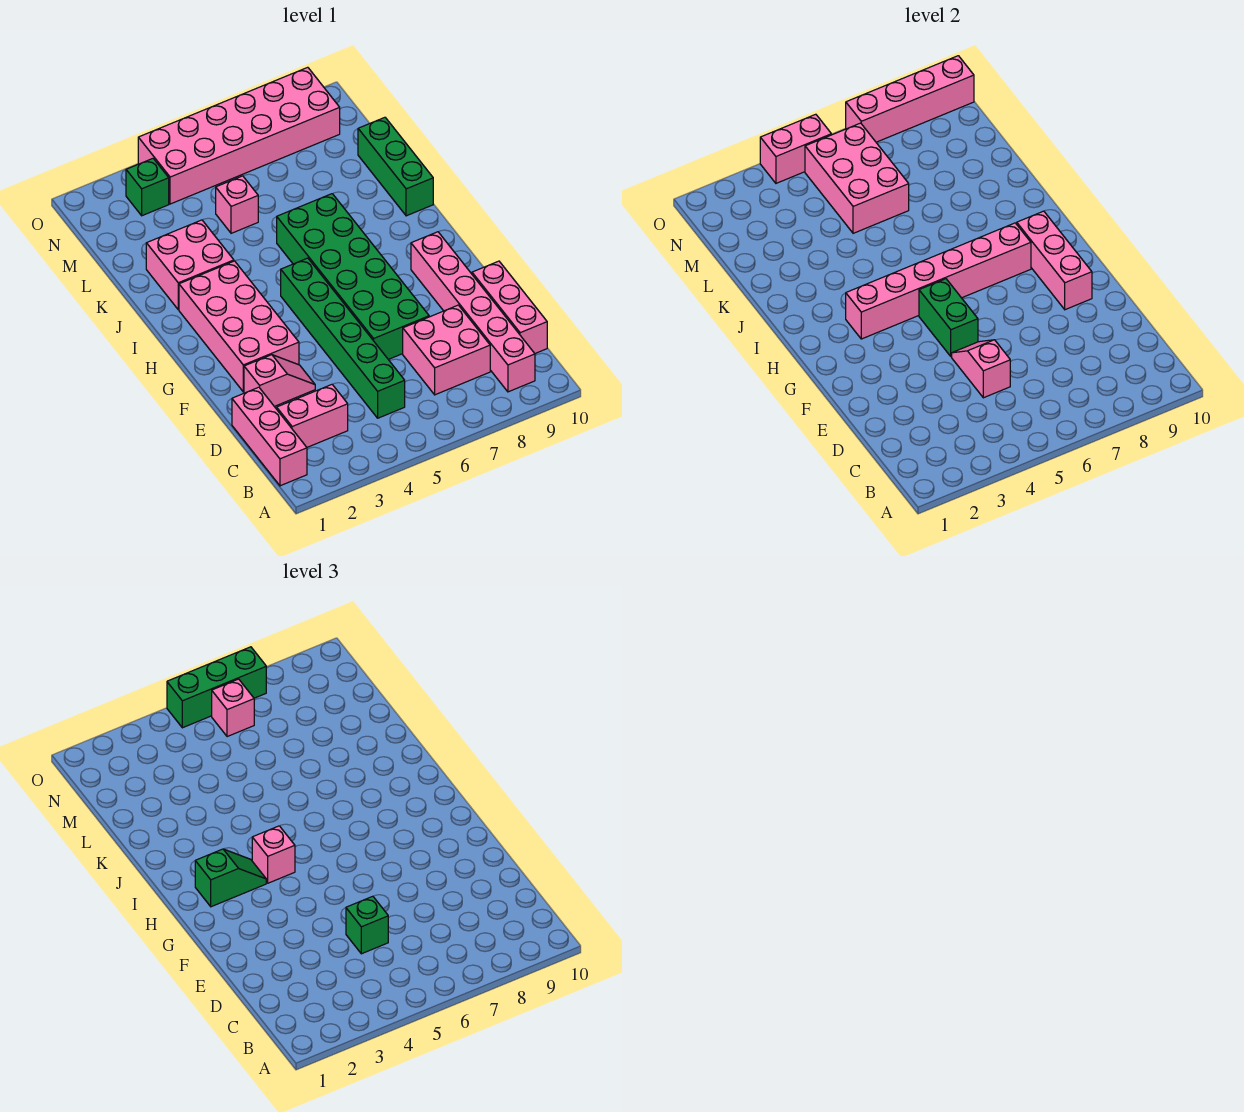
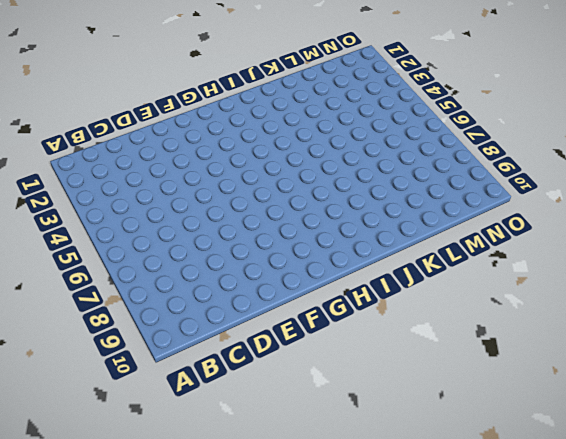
none -> pink brick B1:D1 level 1
none -> pink brick B9:G9 level 1
none -> pink brick C2:C3 level 1

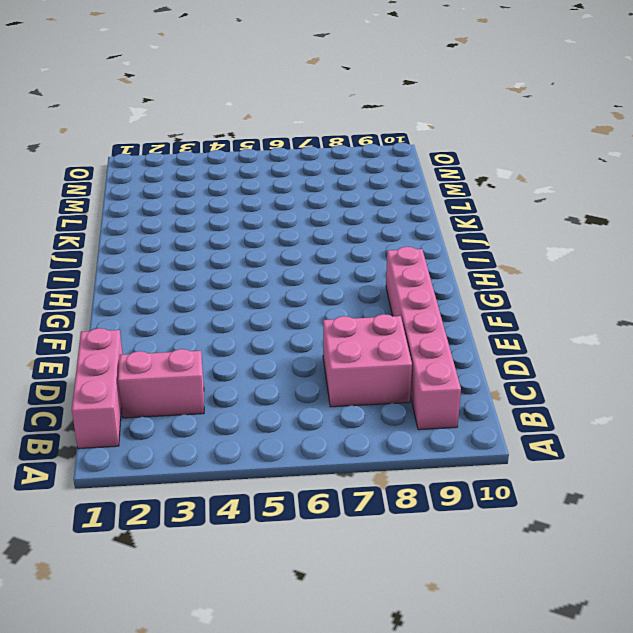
none -> green brick C5:H5 level 1
none -> pink brick C10:E10 level 1
none -> pink slope E2:E3 level 1 top 2

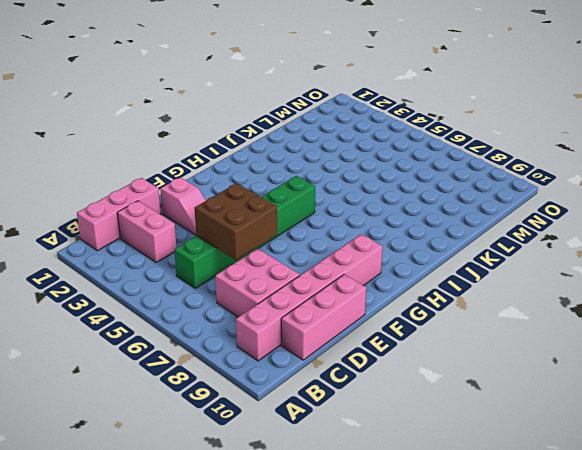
brown brick D5:E6 level 2 -> pink slope D5:E5 level 2 top D
none -> green brick E6:J7 level 1
none -> pink brick F2:I3 level 1
none -> pink brick J2:K3 level 1

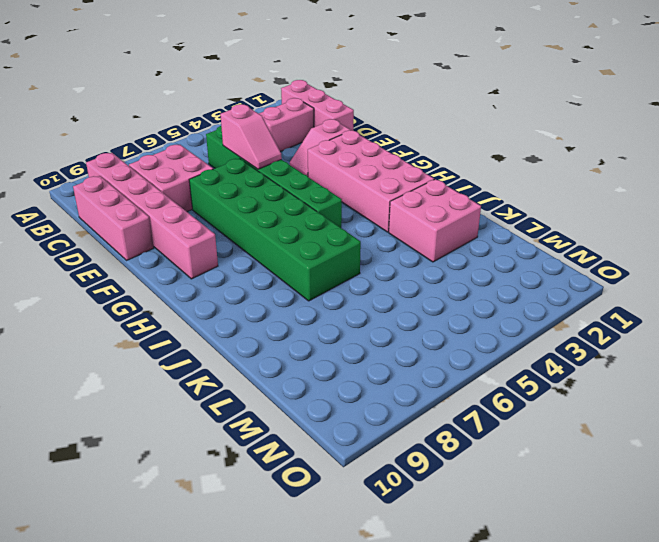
none -> green brick J10:L10 level 1
none -> pink brick L5 level 1
none -> green brick N3 level 1

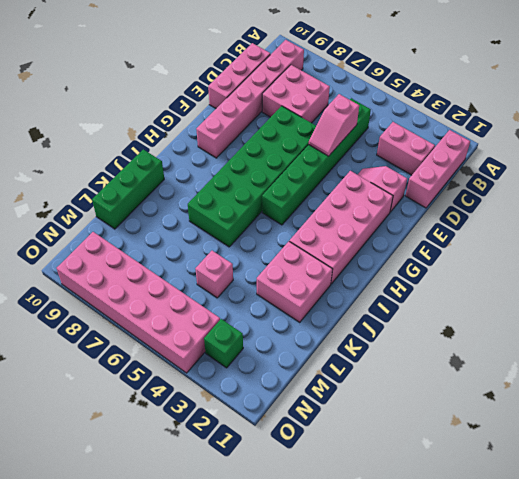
none -> green brick F5:G5 level 2
none -> pink brick F9:H9 level 2
none -> pink brick H3:H8 level 2

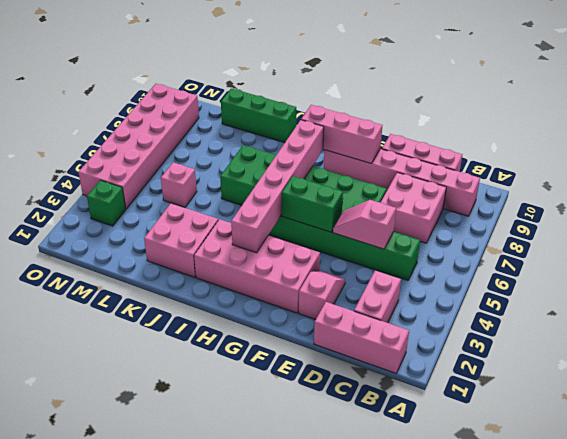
none -> pink brick L5:N6 level 2
none -> pink brick O4:O5 level 2
none -> pink brick O7:O10 level 2

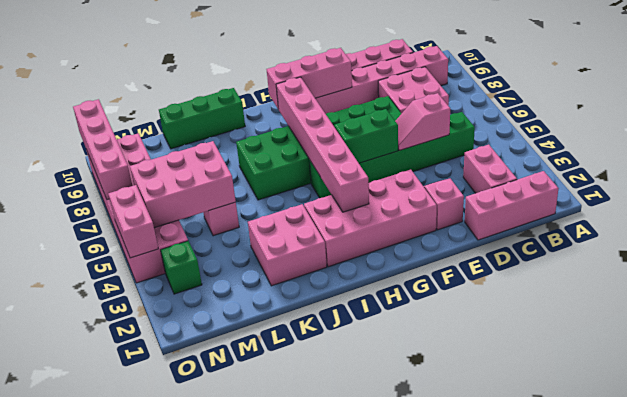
none -> green brick D5 level 3
none -> green slope H2:H3 level 3 top 2
none -> pink brick H4 level 3

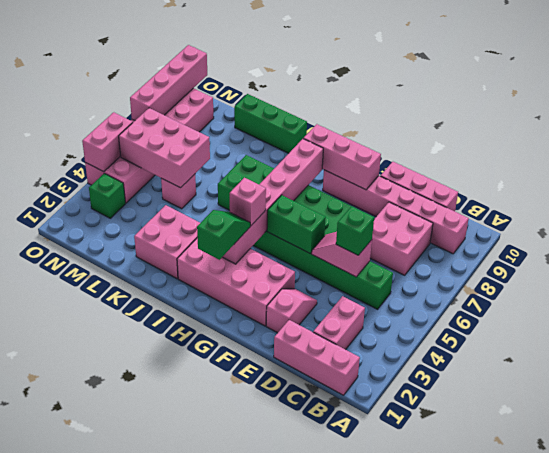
none -> pink brick N6 level 3
none -> green brick O5:O7 level 3

